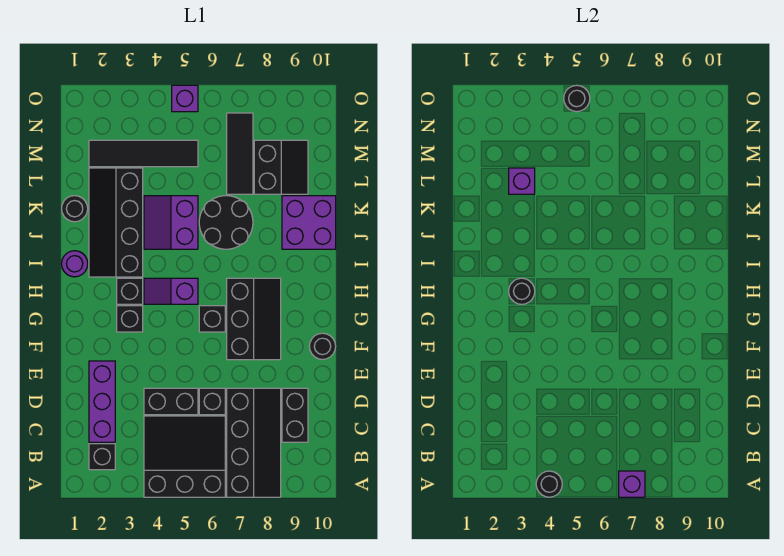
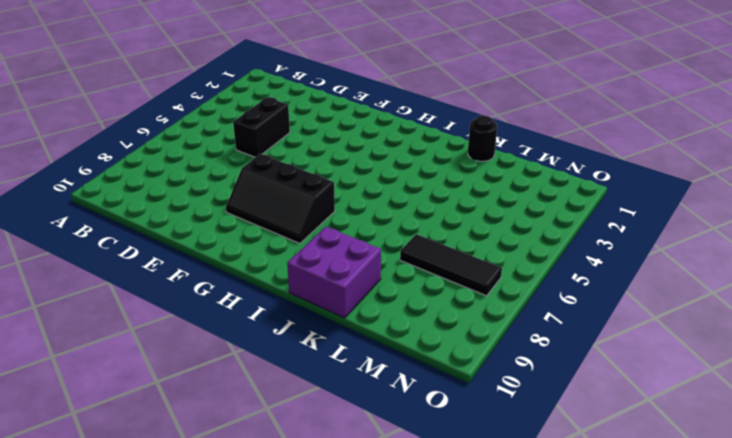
none -> black slope A4:C6 level 1 top A
none -> black slope A7:D8 level 1 top 7
none -> black brick B2 level 1

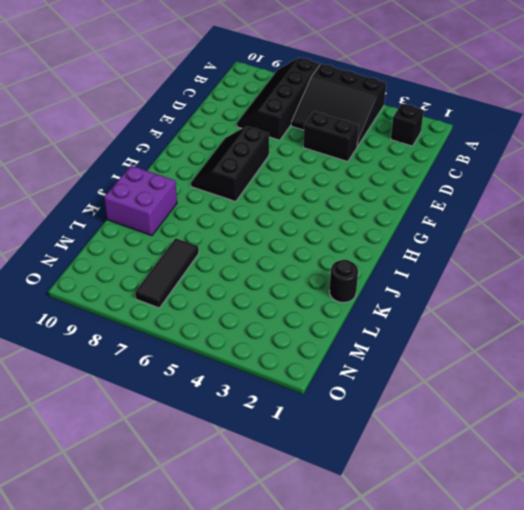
none -> purple brick C2:E2 level 1
none -> black brick C9:D9 level 1
none -> black brick D6 level 1

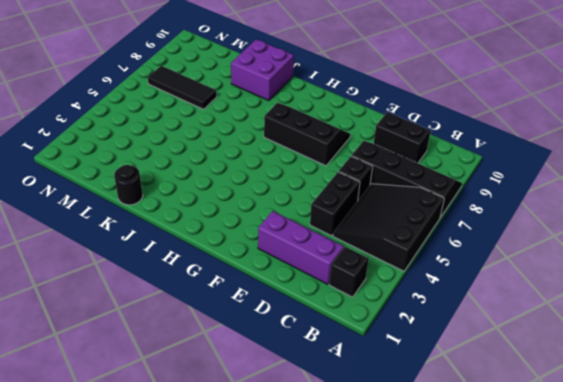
none -> black round brick F10 level 1
none -> black brick G3 level 1
none -> black brick G6 level 1

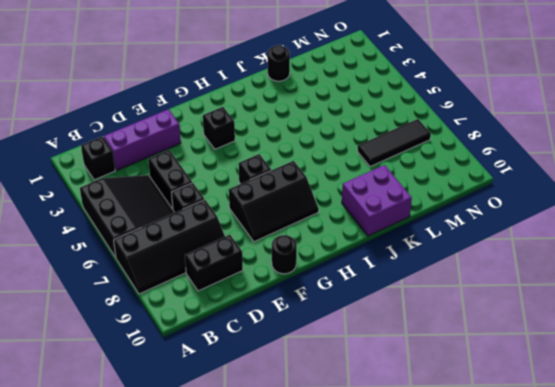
none -> black brick H3 level 1
none -> purple slope H4:H5 level 1 top 5
none -> purple round brick I1 level 1

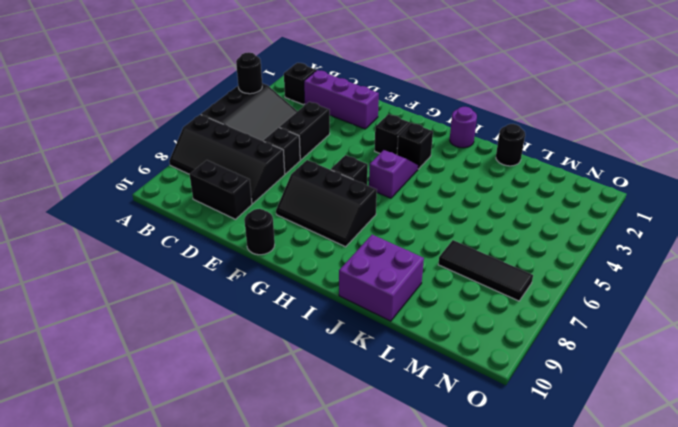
none -> black slope I2:L3 level 1 top 3
none -> purple slope J4:K5 level 1 top 5
none -> black round brick J6:K7 level 1

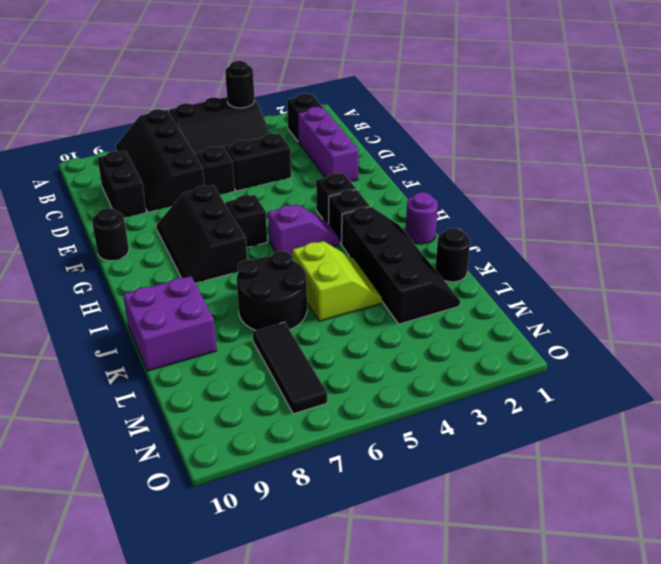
lime slope J4:K5 level 1 top 5 -> purple slope J4:K5 level 1 top 5
none -> black slope L8:M9 level 1 top 8
none -> black tile M2:M5 level 1
none -> purple brick O5 level 1

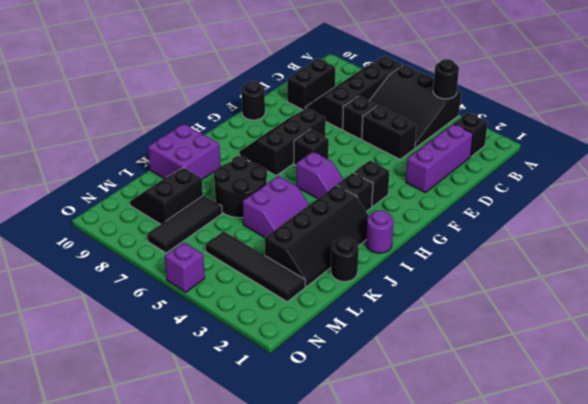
none -> purple brick A7 level 2
none -> black round brick H3 level 2
none -> purple brick L3 level 2

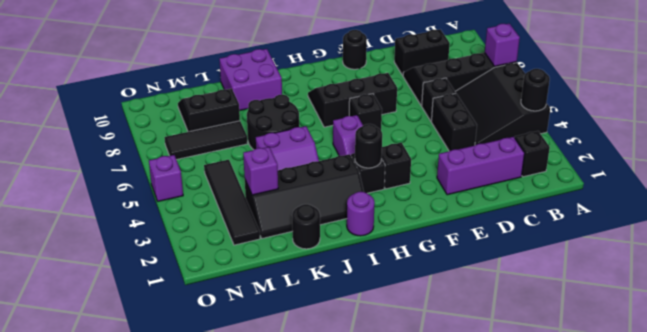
none -> black round brick O5 level 2

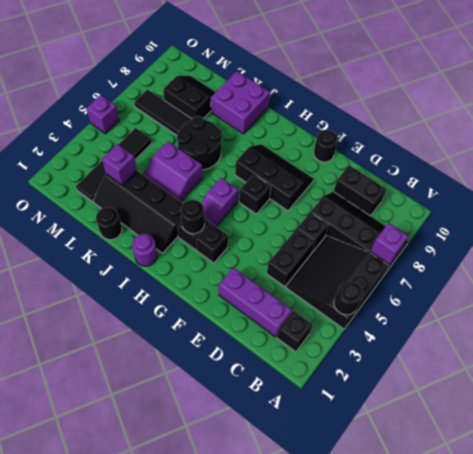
none -> black round brick O5 level 2

